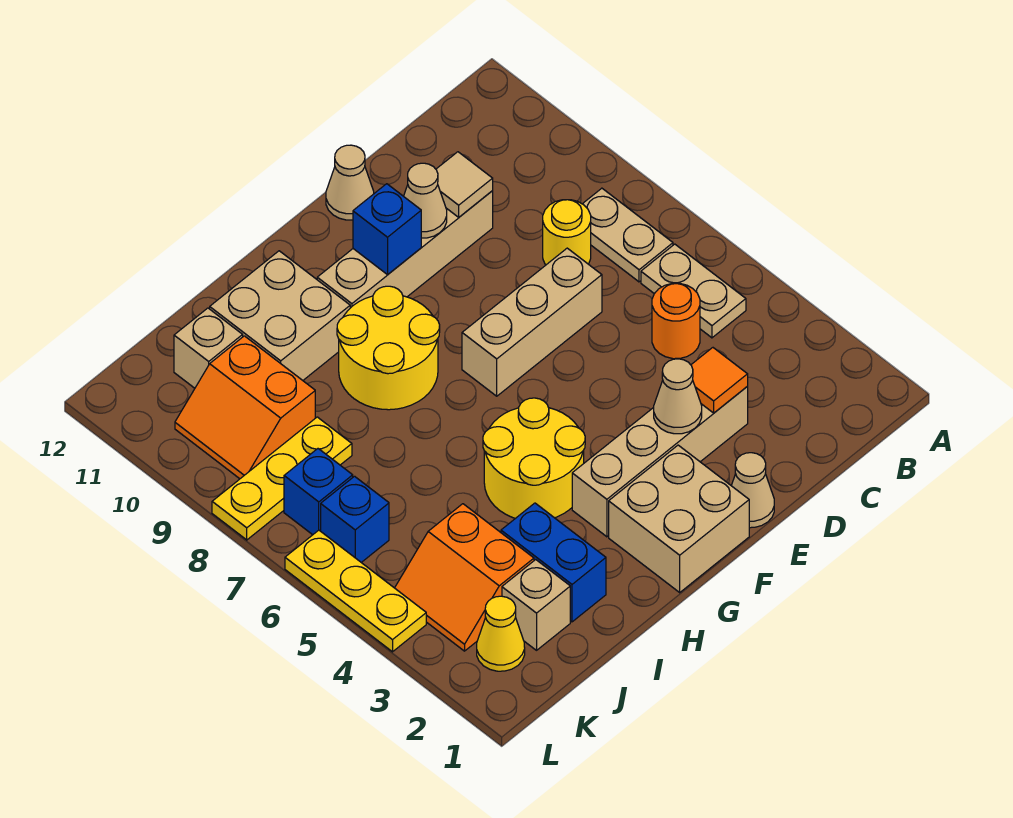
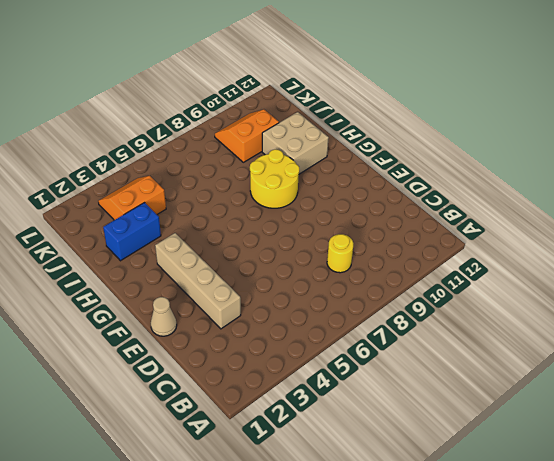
none -> tan plate B5:B6 level 1
none -> tan plate B7:B8 level 1
none -> orange round brick C5 level 1

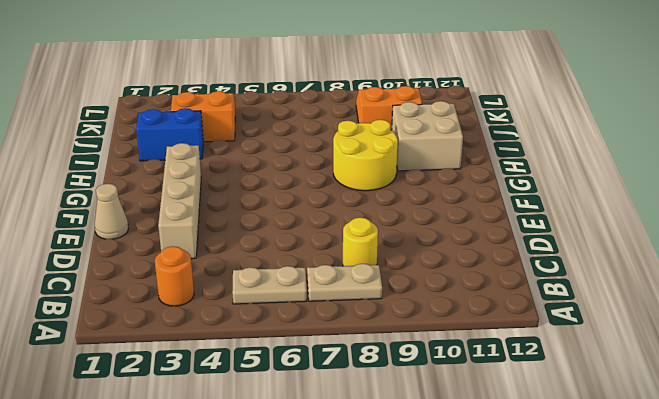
orange round brick B3 level 1 -> orange round brick C5 level 1
none -> tan brick D7:F7 level 1
none -> tan brick D10:G10 level 1
none -> tan cone E12 level 1

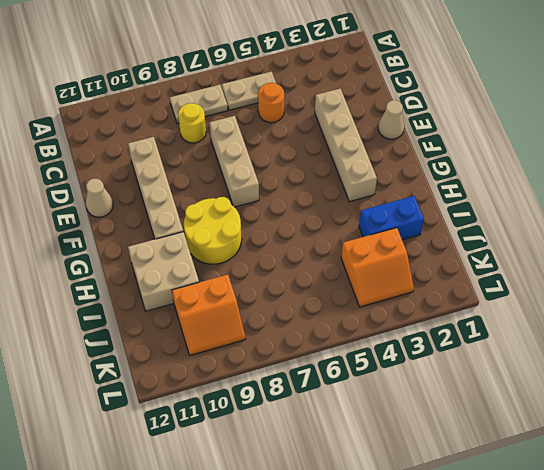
none -> tan brick F1:G2 level 1
none -> yellow round brick G4:H5 level 1
none -> tan brick J2 level 1

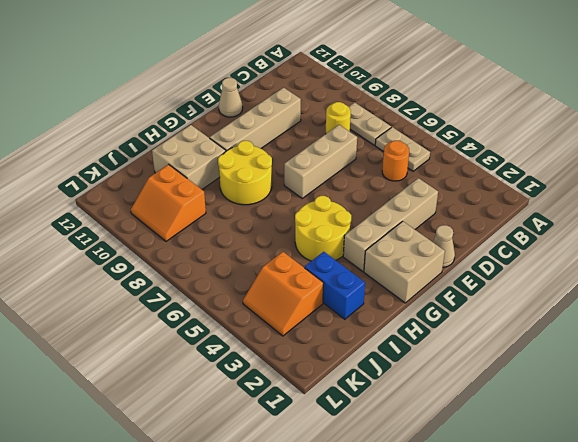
none -> tan brick J2 level 1
none -> yellow plate J8:L8 level 1
none -> tan brick J11 level 1

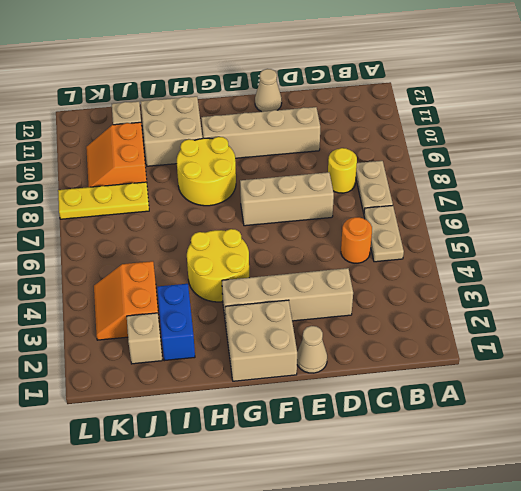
none -> yellow cone K2 level 1
none -> blue brick K6 level 1
none -> blue brick K7 level 1

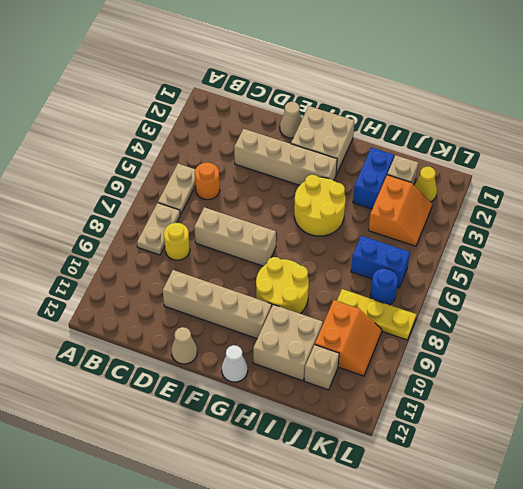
white cone G12 level 1 -> none
blue brick J6:K6 level 1 -> blue brick K6 level 1
blue round brick K7 level 1 -> blue brick K7 level 1
none -> yellow plate L4:L6 level 1
none -> orange tile D3 level 2
none -> tan tile D10 level 2

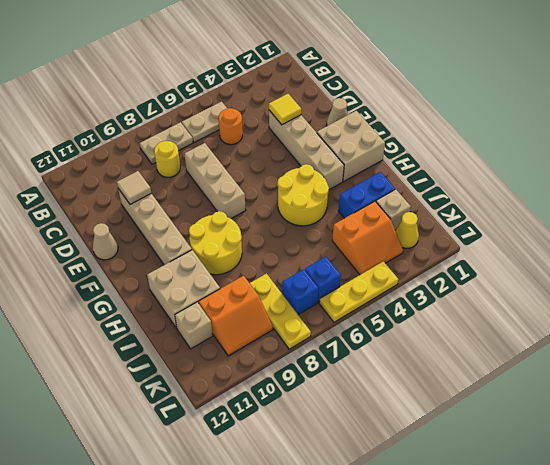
yellow tile D3 level 2 -> orange tile D3 level 2
none -> tan cone E3 level 2
none -> tan cone E10 level 2
none -> blue brick F10 level 2

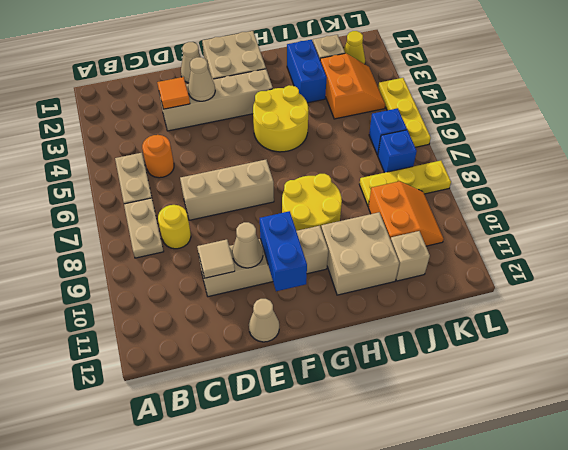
blue brick F10:F11 level 2 -> blue brick F10 level 2

